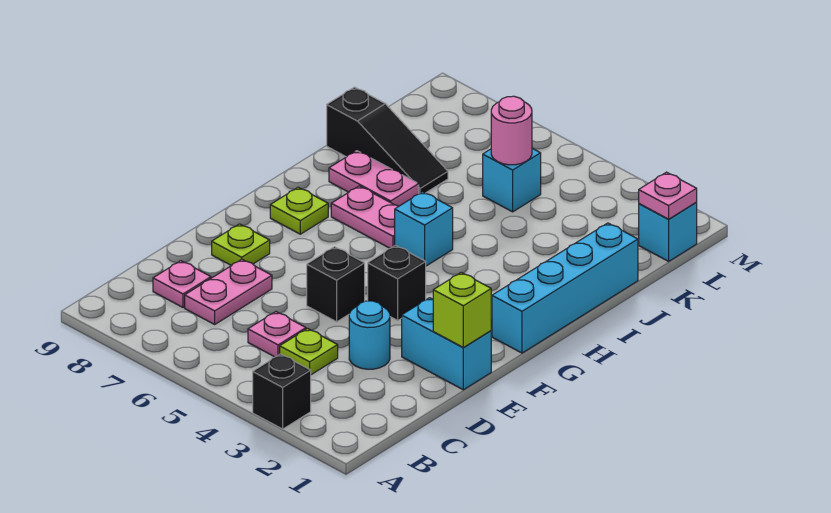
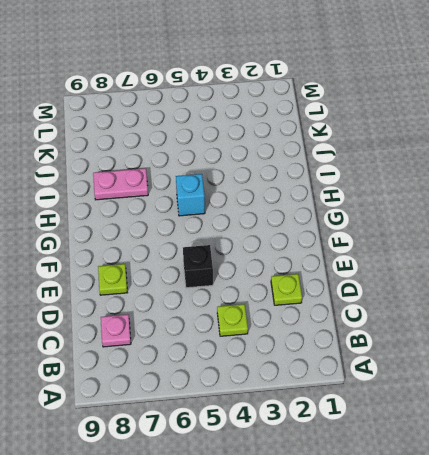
lime plate D2 level 1 -> lime plate G8 level 1
none -> black brick A3 level 1
none -> pink plate C5 level 1
none -> pink plate C7:D7 level 1

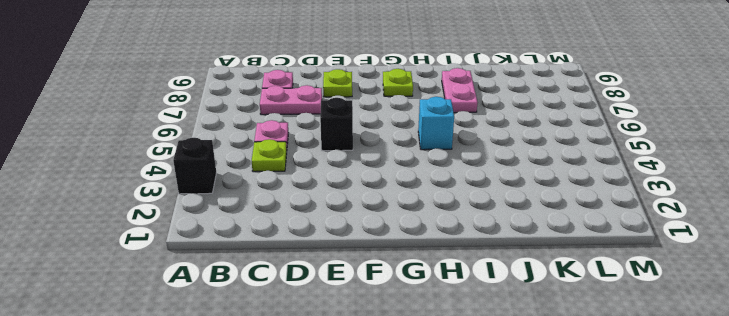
none -> cyan round brick D3 level 1
none -> cyan brick E1:E2 level 1
none -> black brick F4 level 1

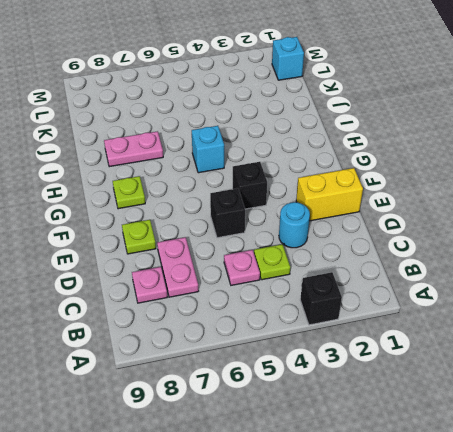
yellow brick E1:E2 level 1 -> cyan brick E1:E2 level 1
none -> cyan brick G1:J1 level 1
none -> pink plate H6:H7 level 1
none -> black slope J7:J9 level 1 top 9

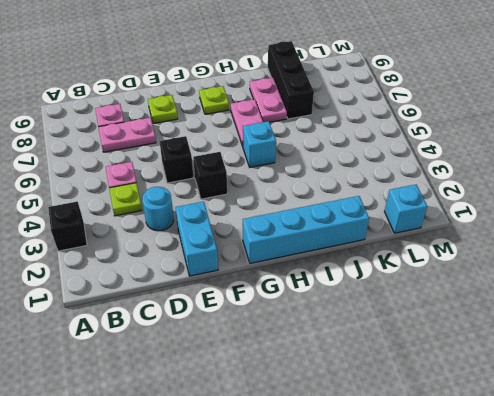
black brick J7:J9 level 1 -> black slope J7:J9 level 1 top 9
none -> cyan brick K5 level 1
none -> lime brick E1 level 2
none -> pink round brick K5 level 2

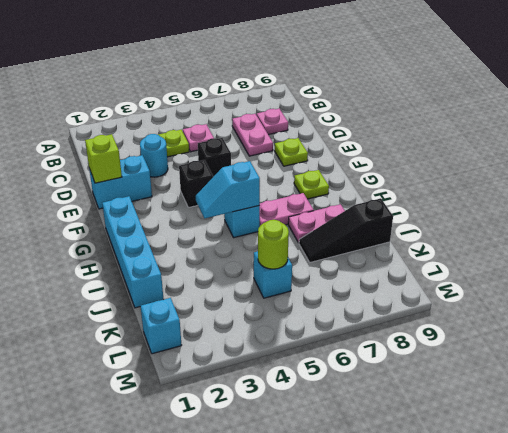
cyan slope H4:H5 level 2 top 5 -> none
lime round brick K5 level 2 -> pink round brick K5 level 2
none -> black brick A3 level 1
none -> pink plate L1 level 2

